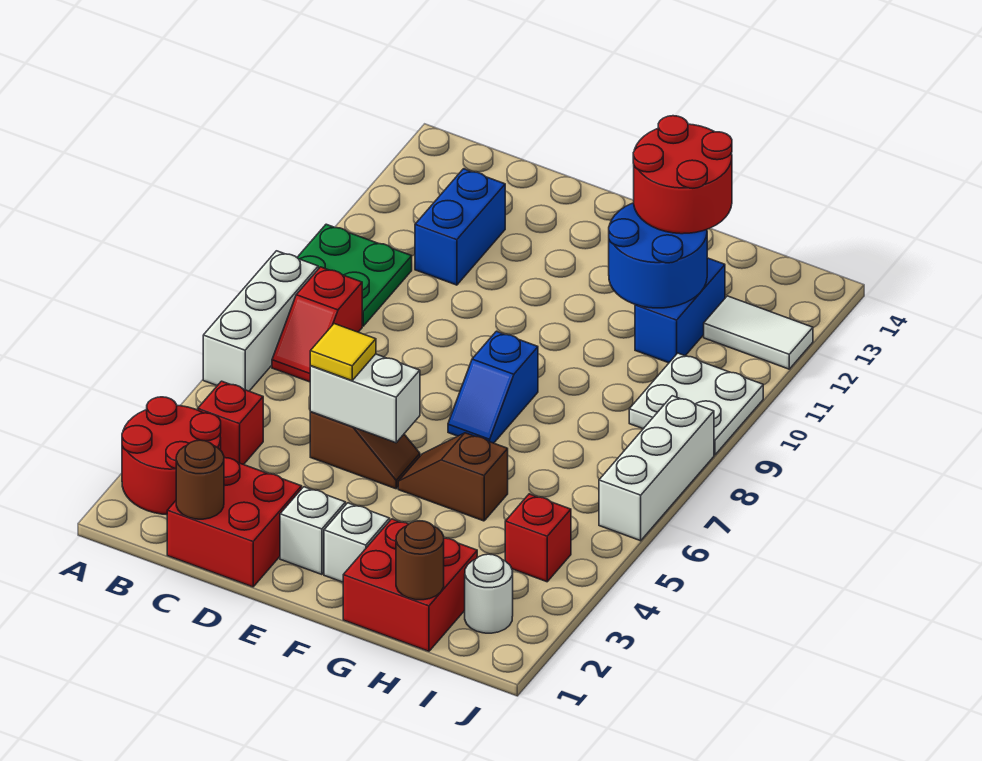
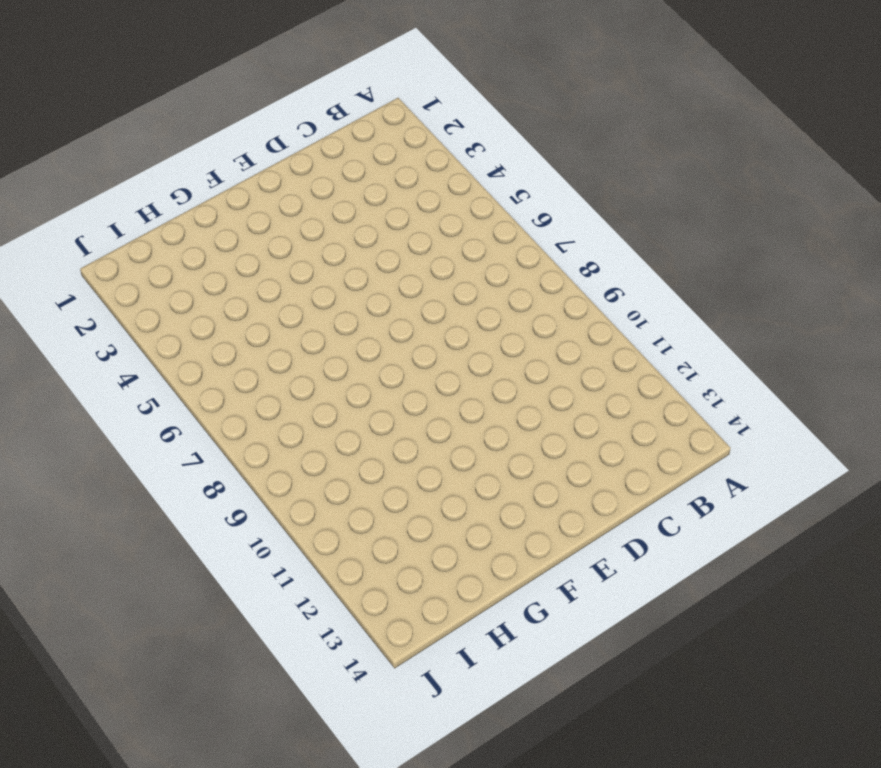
none -> red round brick A2:B3 level 1
none -> white brick A6:A8 level 1
none -> green plate A9:B10 level 1

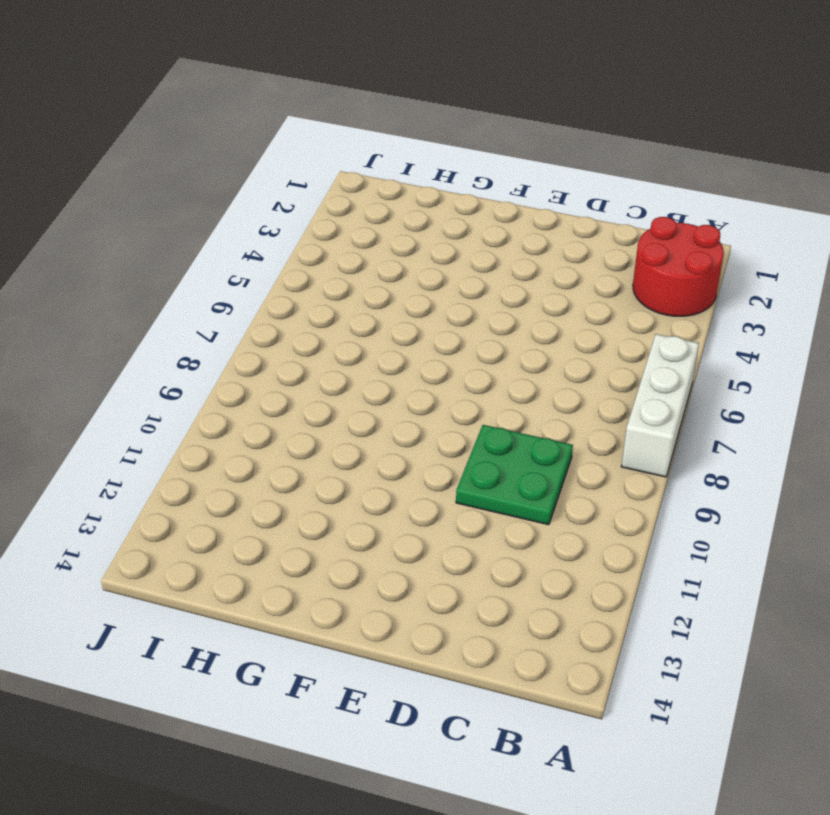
green plate C9:D10 level 1 -> green plate A9:B10 level 1
none -> red brick B4 level 1
none -> red slope B7:B8 level 1 top 8
none -> red brick C1:D2 level 1

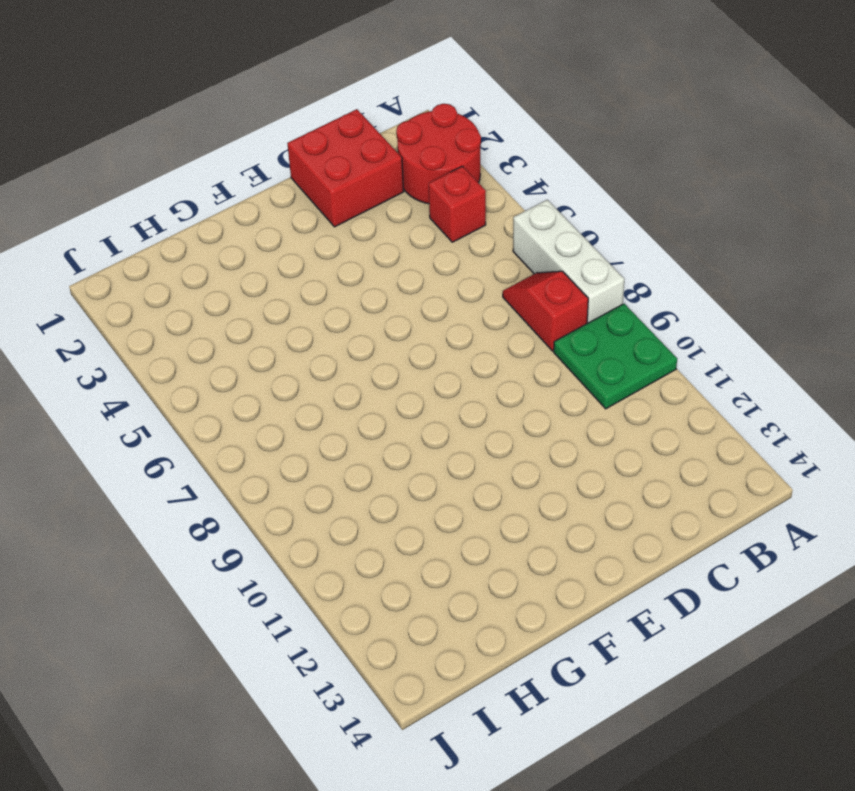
none -> blue brick C11:C12 level 1
none -> brown slope D5:E5 level 1 top D
none -> white brick E2 level 1

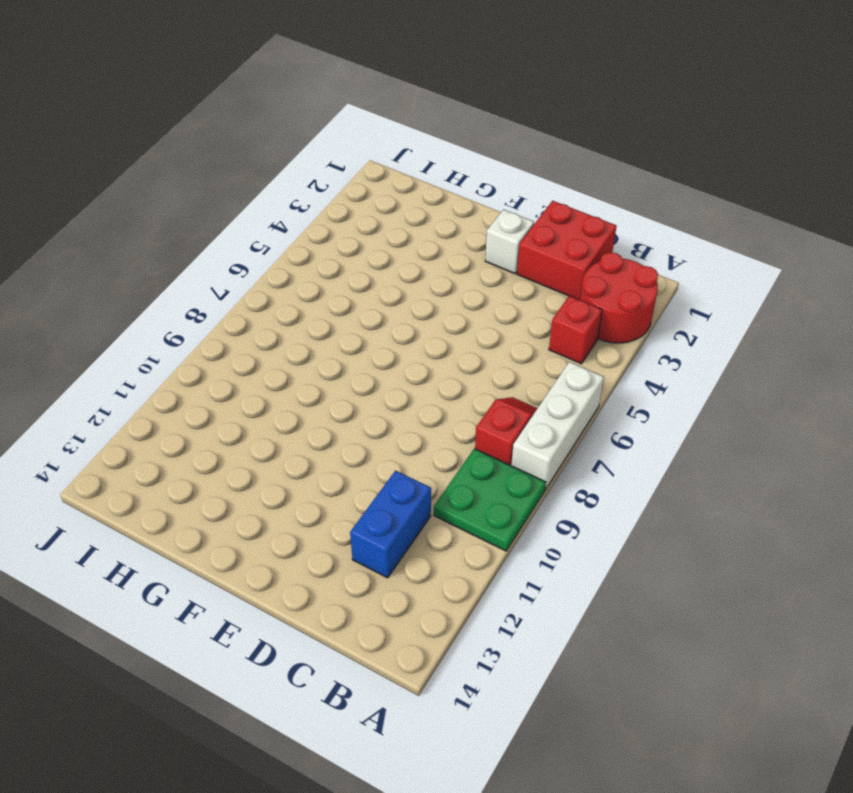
none -> brown slope D5:E5 level 1 top D
none -> white brick F2 level 1
none -> brown slope F5:G5 level 1 top G

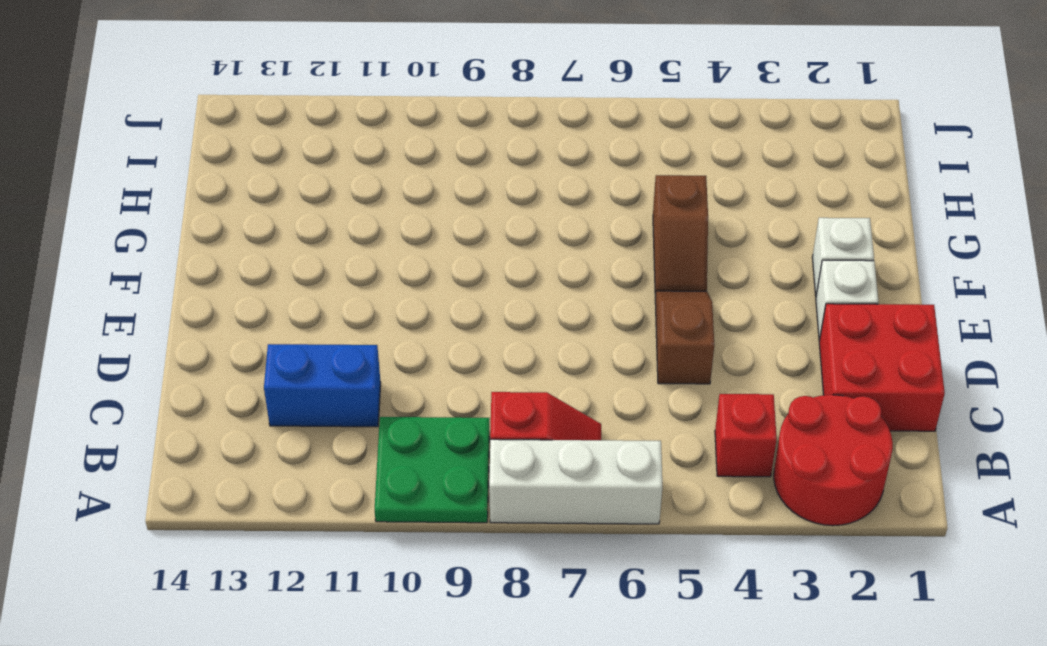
none -> blue slope F7:F8 level 1 top 8
none -> red brick G1:H2 level 1
none -> blue brick H11:H12 level 1

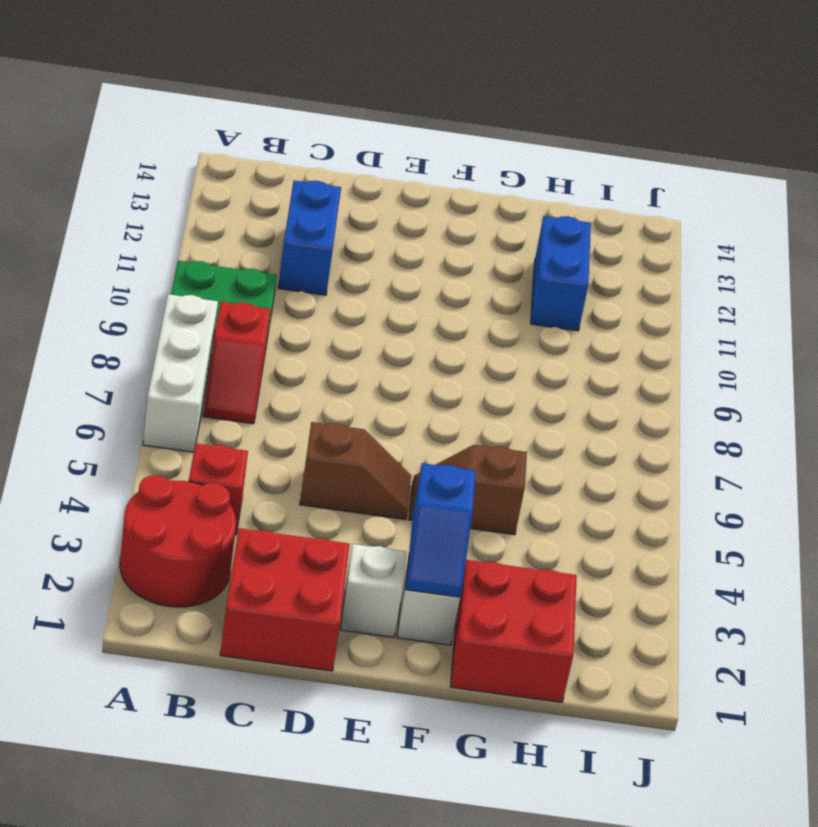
blue slope F2:F3 level 2 top 3 -> blue slope F7:F8 level 1 top 8
none -> white round brick I2 level 1
none -> red brick I4 level 1
none -> white plate I9:J10 level 1

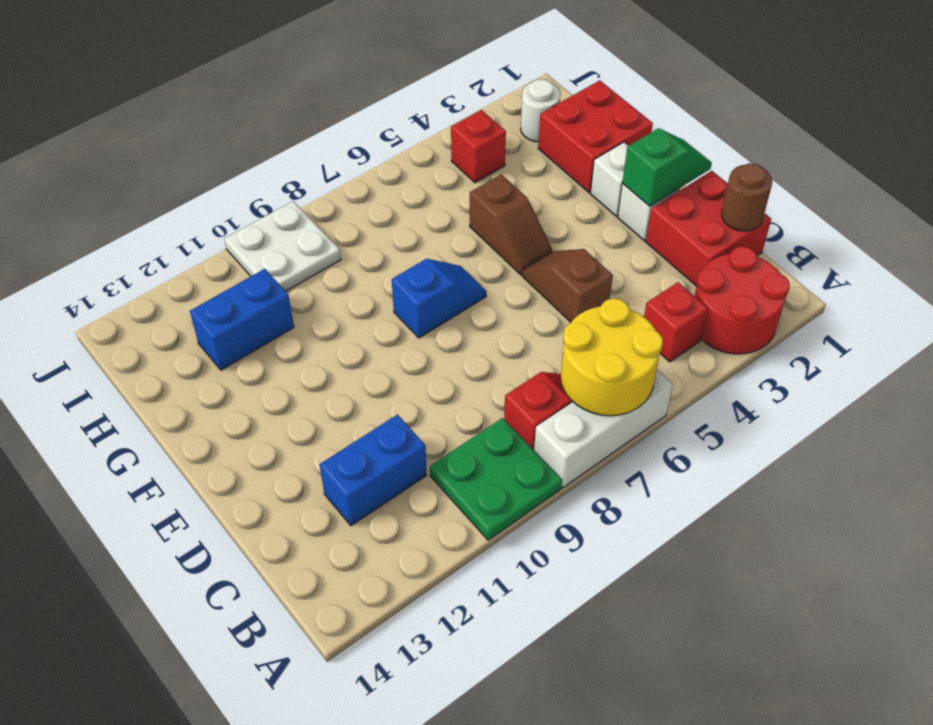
yellow round brick A6:B7 level 2 -> none
green slope E1:E2 level 2 top 2 -> none
none -> white tile I12:J12 level 1
none -> white brick J6:J8 level 1
none -> white brick D5:E5 level 2

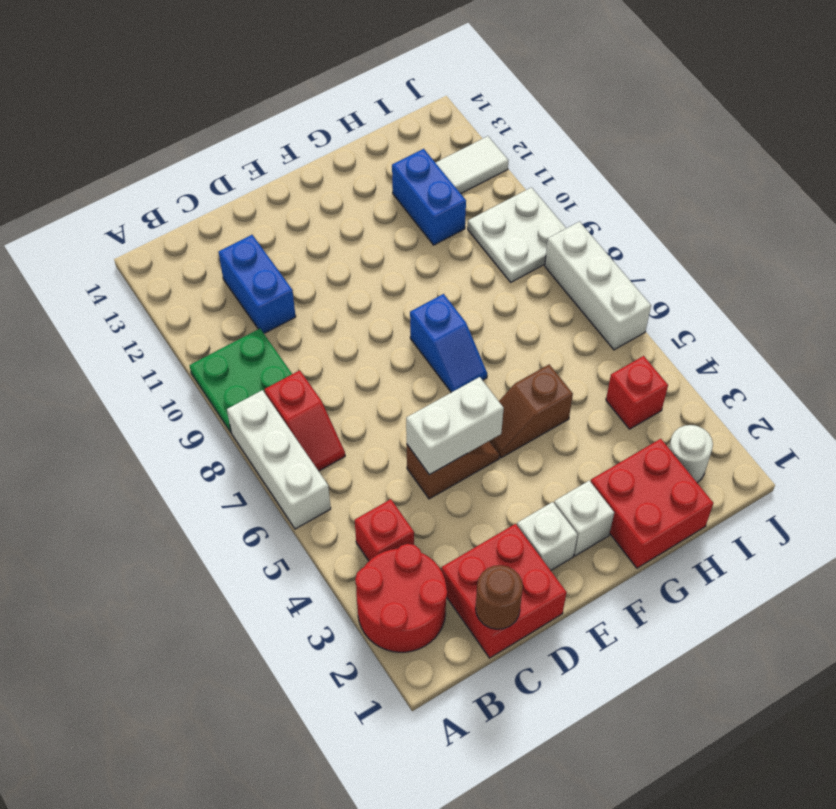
none -> blue round brick G11:H12 level 2
none -> brown round brick H1 level 2
none -> yellow tile D5 level 3

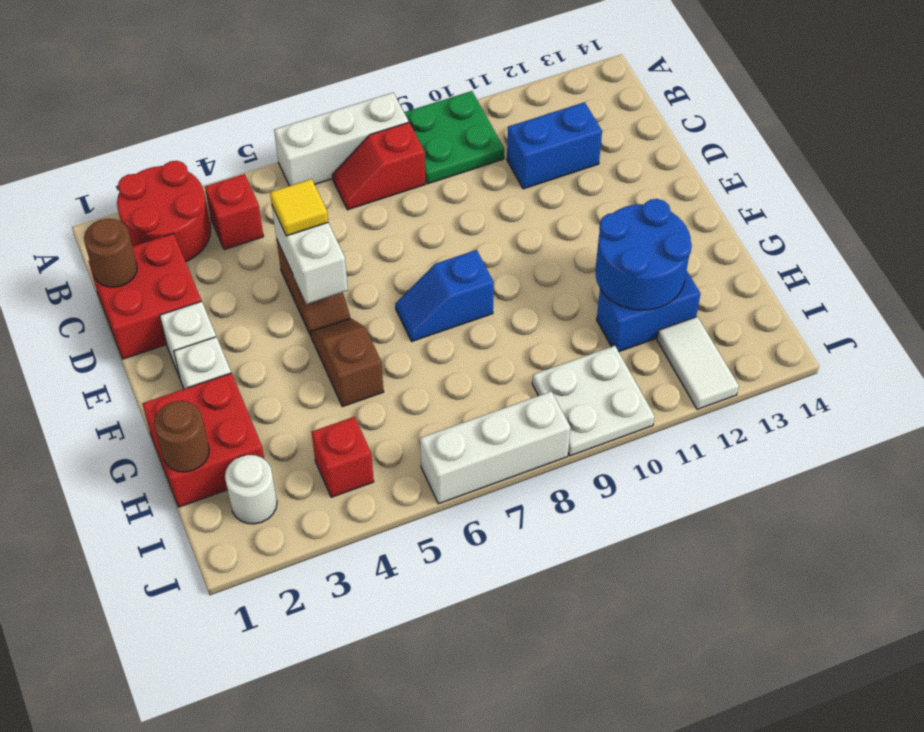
none -> red round brick G12:H13 level 3

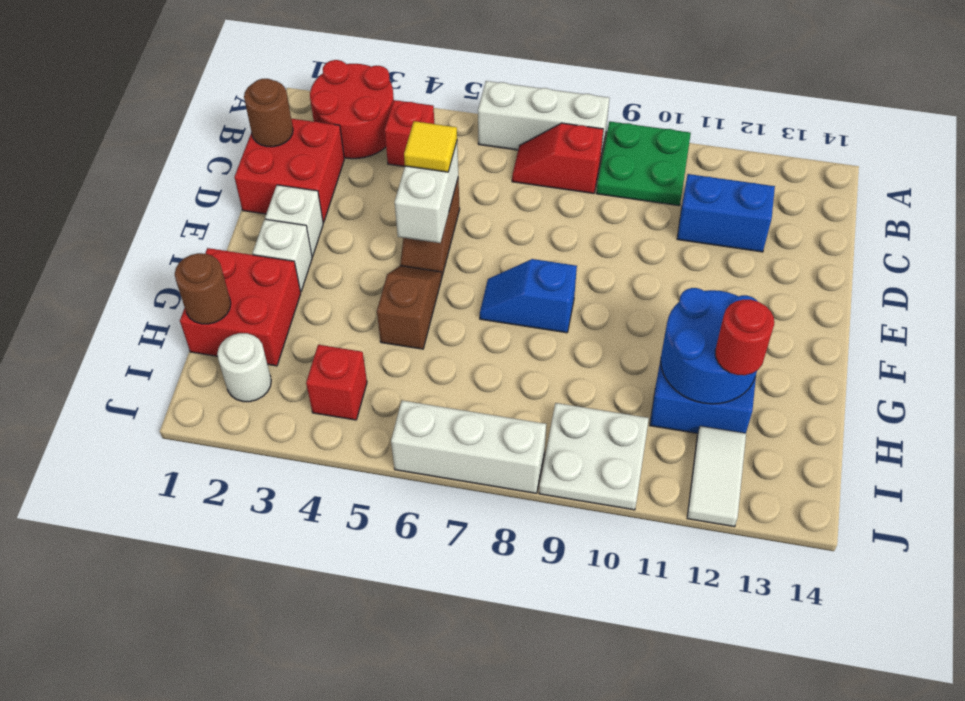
red round brick H12 level 3 -> red round brick G12:H13 level 3

